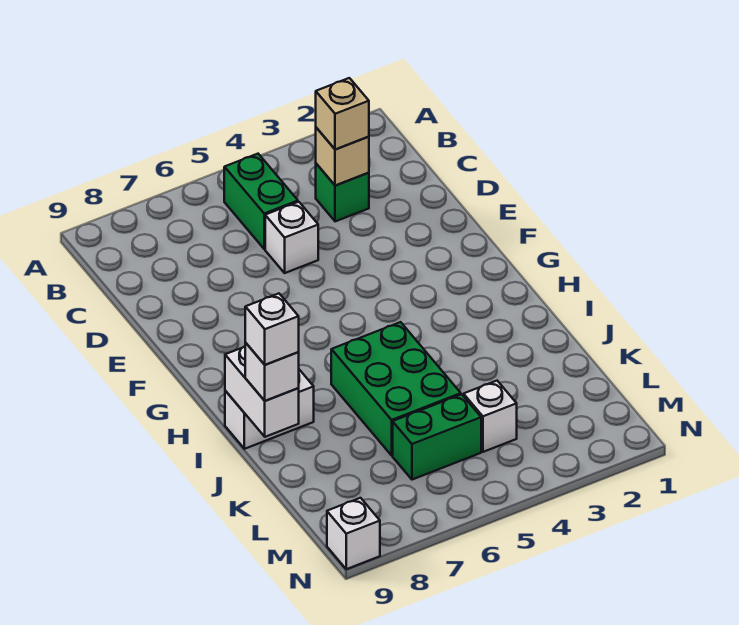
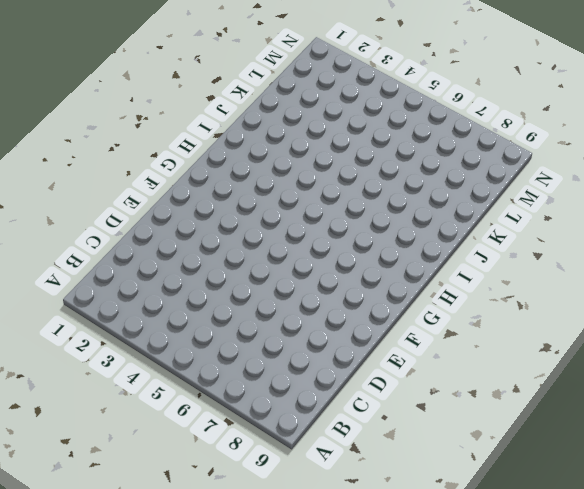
none -> green brick B5:C5 level 1
none -> green brick C3 level 1
none -> white brick D5 level 1

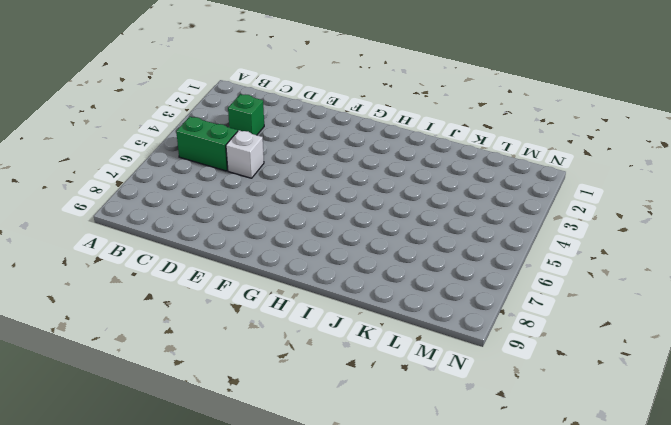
none -> green brick I5:K6 level 1
none -> white brick I8:I9 level 1
none -> white brick L4 level 1

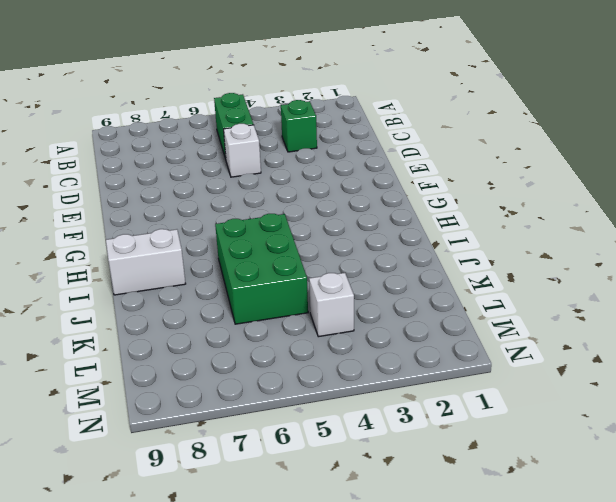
none -> green brick L5:L6 level 1
none -> white brick N9 level 1
none -> tan brick C3 level 2

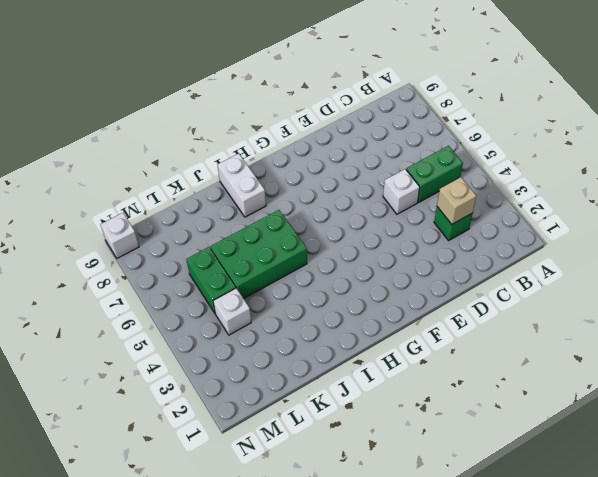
none -> white brick I9:J9 level 2
none -> tan brick C3 level 3
none -> white brick J9 level 3

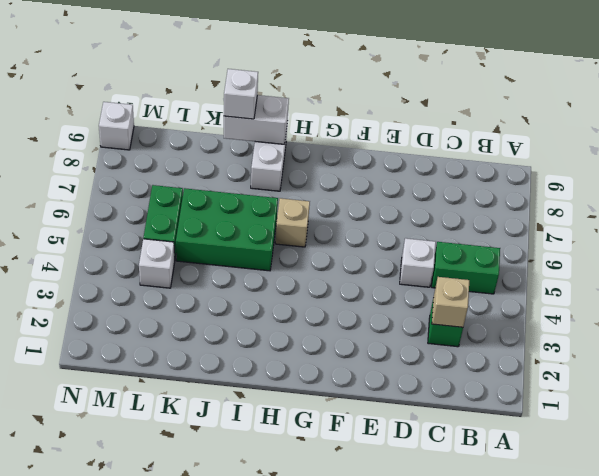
tan brick H6 level 1 -> tan brick C3 level 3
none -> white brick J9 level 4

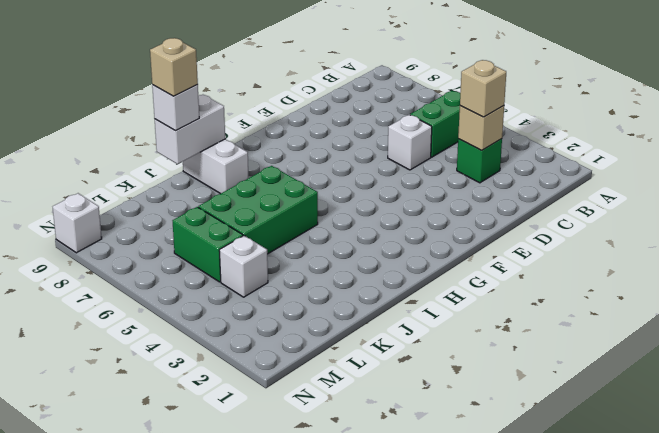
tan brick J9 level 4 -> white brick J9 level 4

